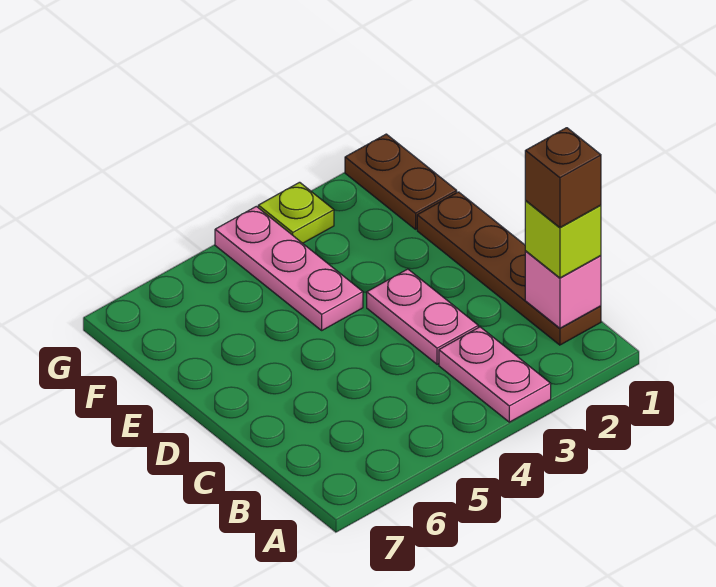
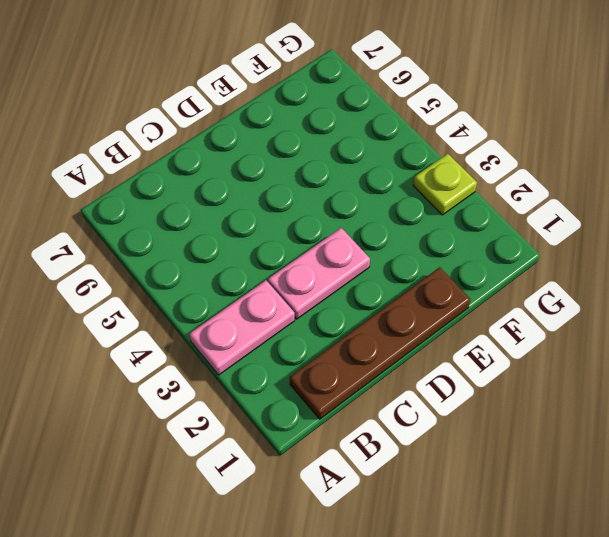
none -> pink plate E4:G4 level 1
none -> brown plate F1:G1 level 1

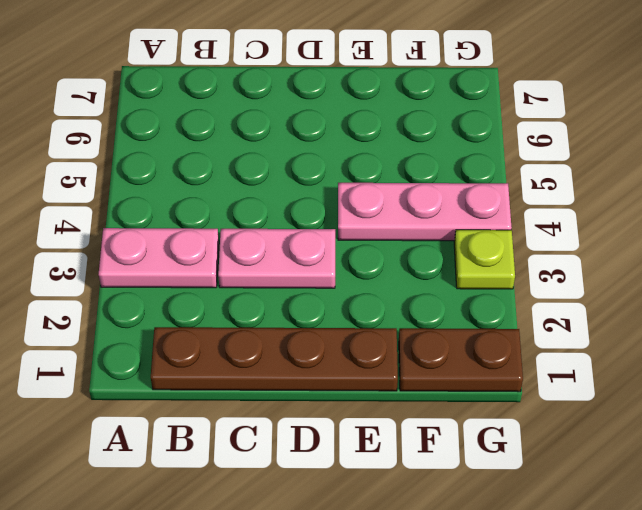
none -> pink brick B1 level 2
none -> lime brick B1 level 3

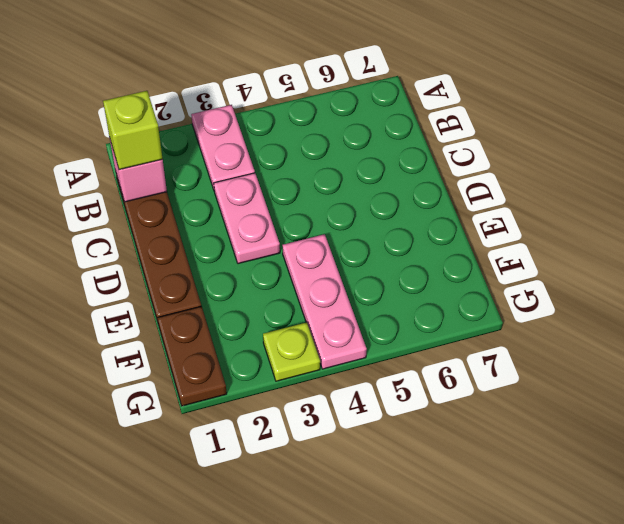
none -> brown brick B1 level 4

